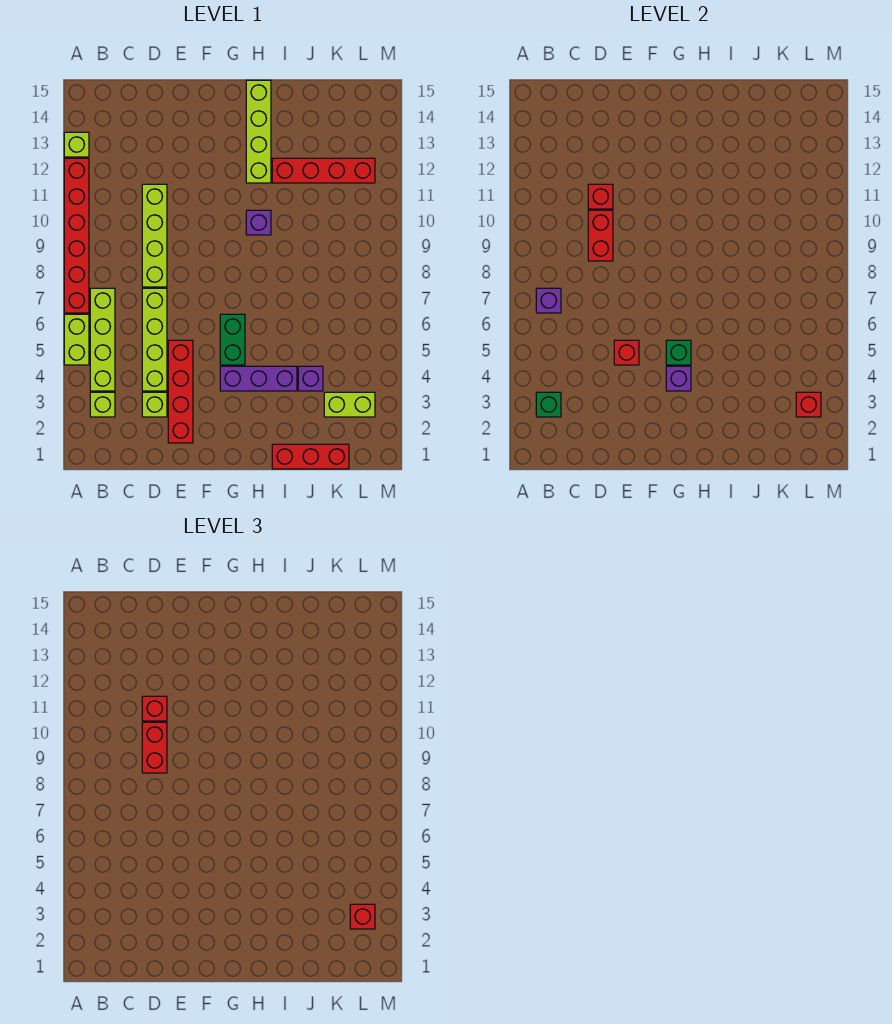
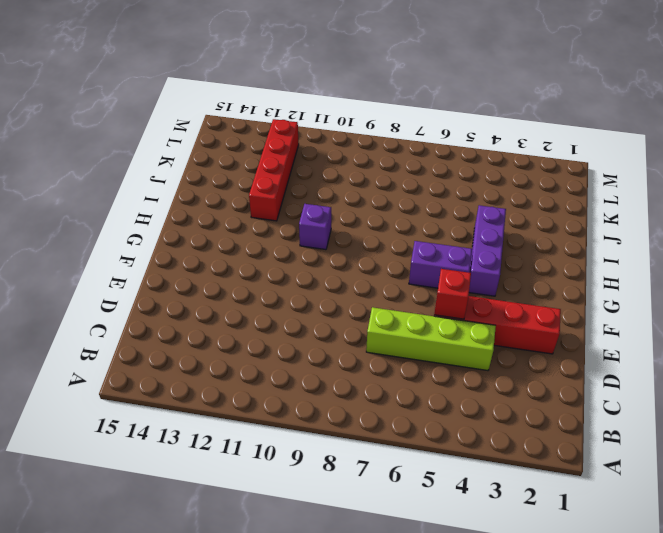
purple brick G5:G6 level 1 -> green brick G5:G6 level 1
none -> lime brick A5:A6 level 1
none -> red brick A7:A12 level 1
none -> lime brick A13 level 1

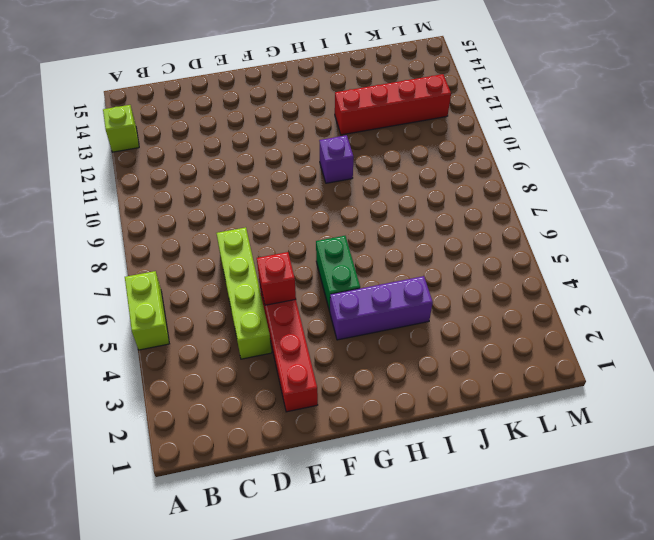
none -> red brick A7:A12 level 1
none -> lime brick B3 level 1
none -> lime brick B4:B7 level 1

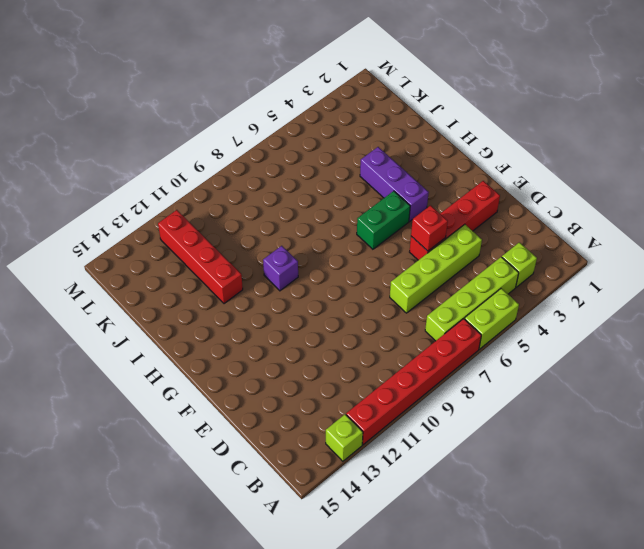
none -> lime brick D3 level 1
none -> lime brick D8:D11 level 1
none -> lime brick H12:H15 level 1

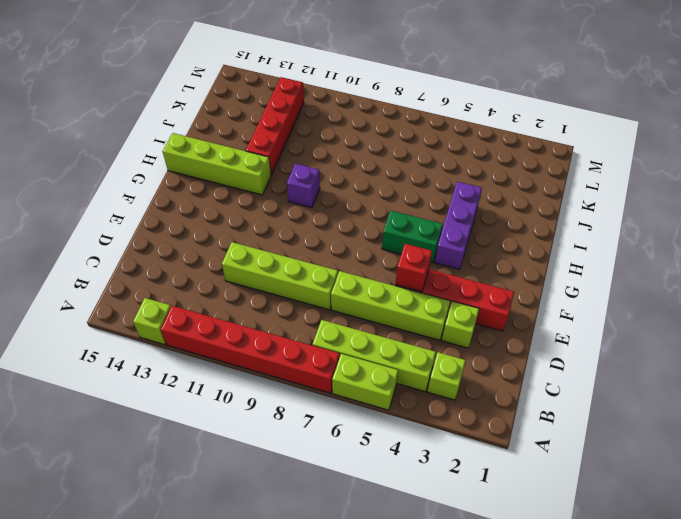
none -> red brick I1:K1 level 1
none -> purple brick J4 level 1
none -> lime brick K3:L3 level 1

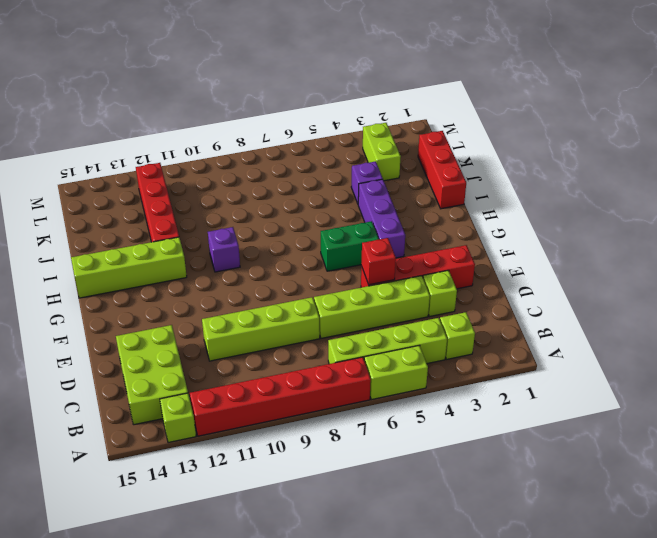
lime brick B13:D14 level 1 -> none
none -> green brick B3 level 2
none -> purple brick B7 level 2
none -> red brick D9:D10 level 2

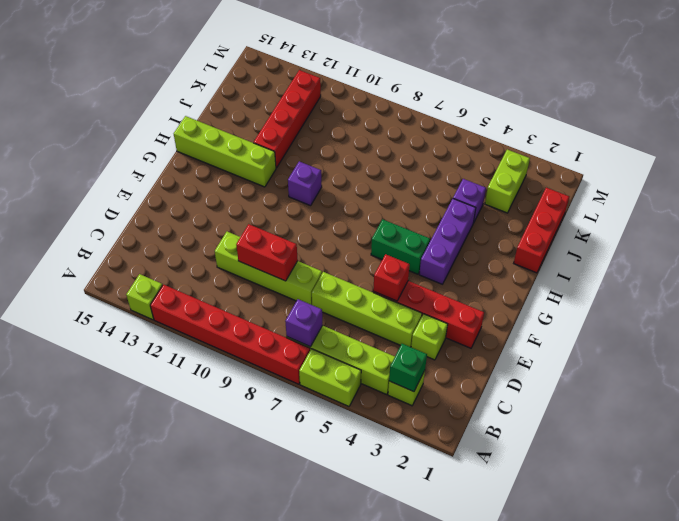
none -> red brick D11 level 2
none -> purple brick G4 level 2
none -> green brick G5 level 2

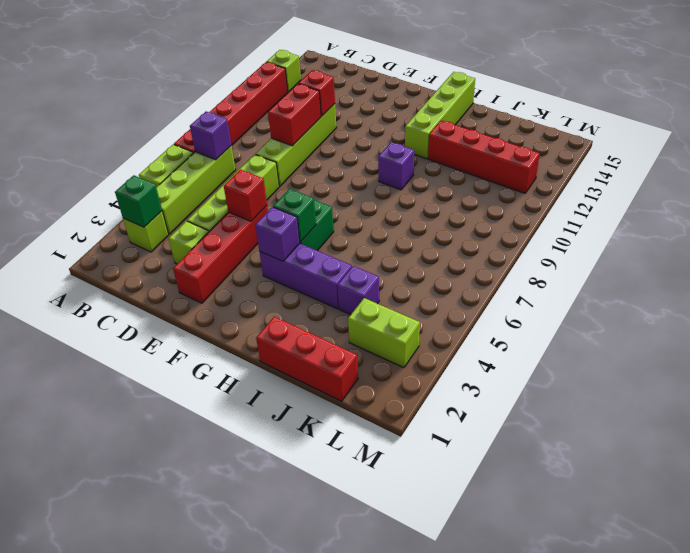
none -> red brick L3 level 2
none -> red brick D9:D10 level 3
none -> red brick D11 level 3

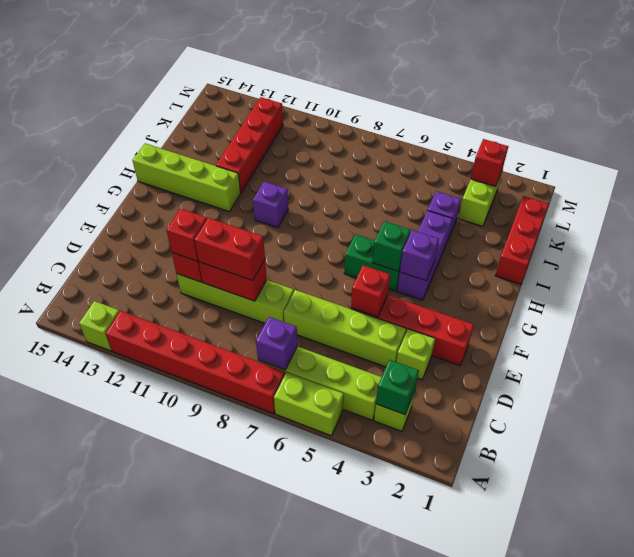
none -> red brick L3 level 3

